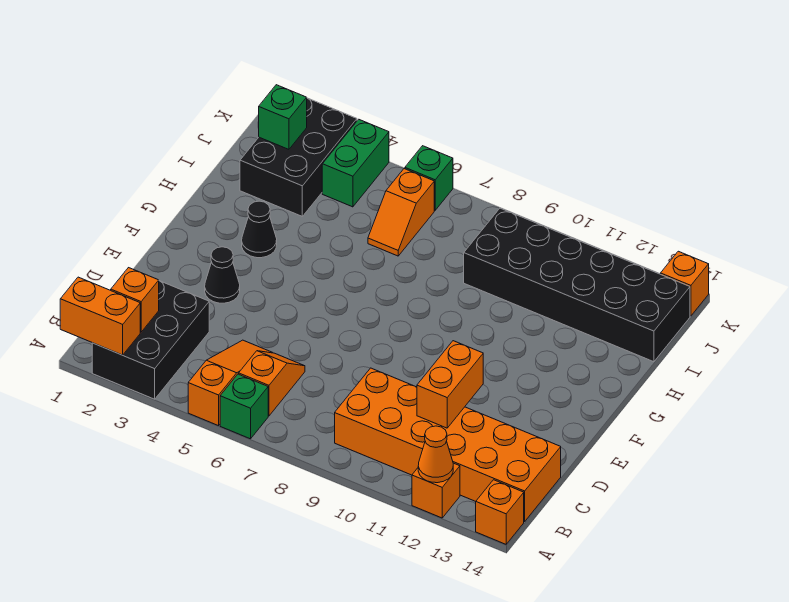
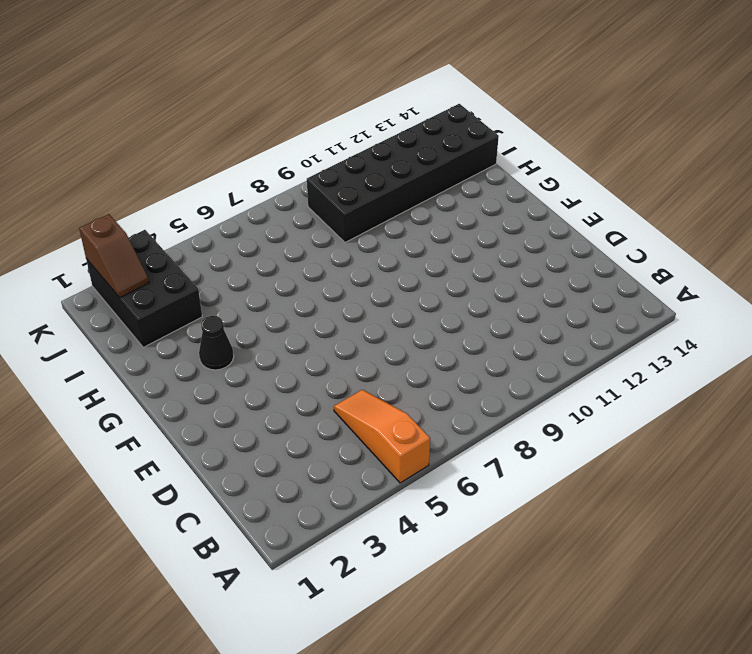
brown slope J2:K2 level 2 top K -> green brick J2 level 2
none -> black brick A2:C3 level 1
none -> green brick A6 level 1
none -> orange brick A12 level 1

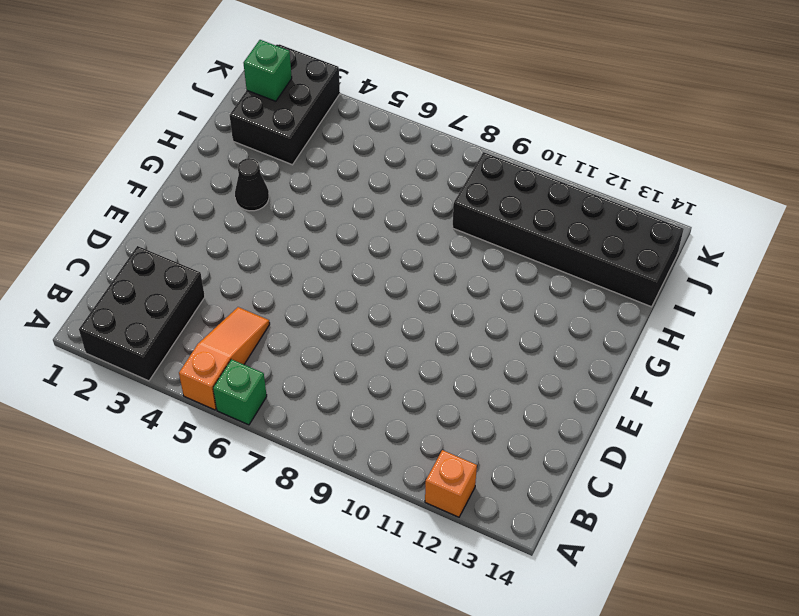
none -> orange brick A14 level 1
none -> orange slope B6:C6 level 1 top B
none -> orange brick B9:C14 level 1

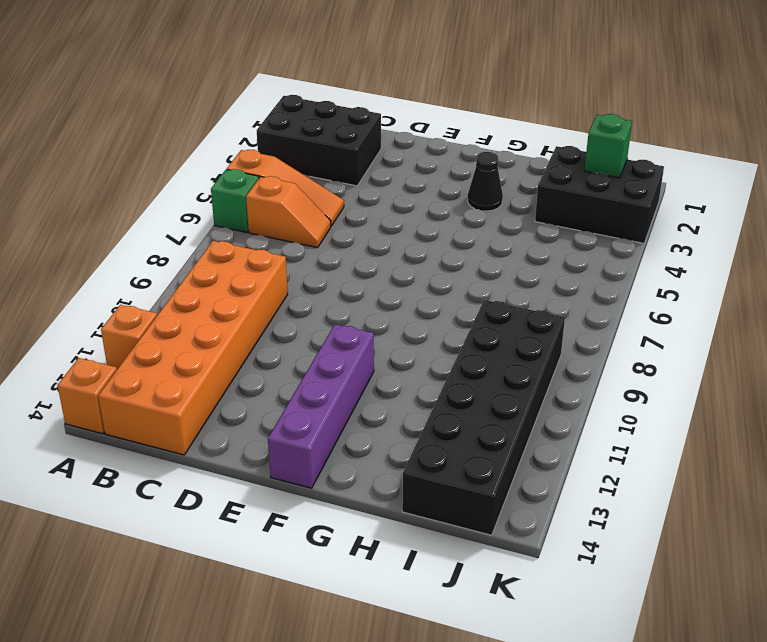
purple brick F11:F14 level 1 -> none
none -> black cone E3 level 1
none -> orange slope I6:J6 level 1 top J
none -> green brick J4:K4 level 1

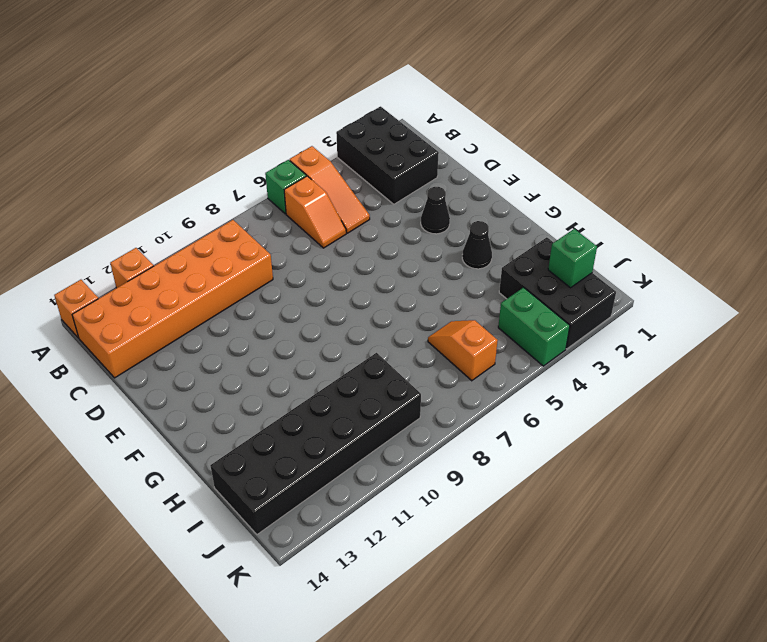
none -> green brick K6 level 1
none -> orange brick K14 level 1
none -> orange brick A1:A2 level 2

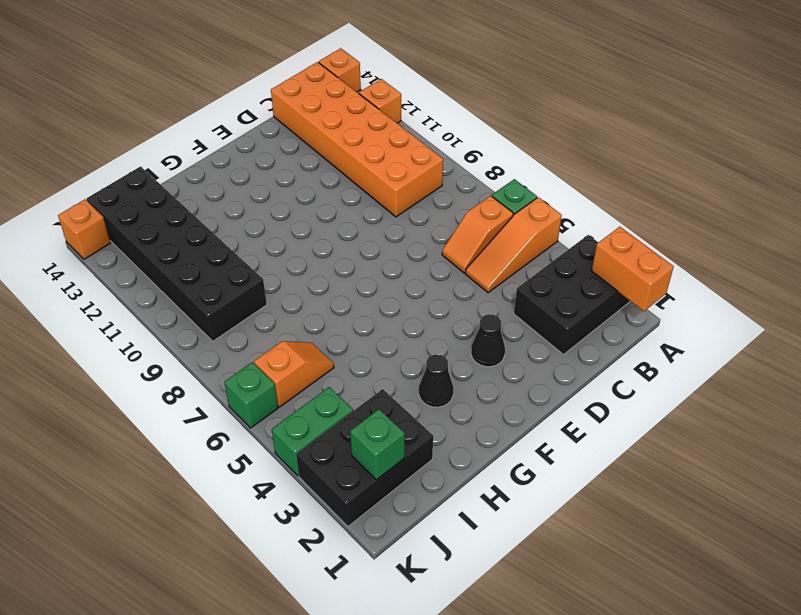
none -> orange cone A12 level 2
none -> orange brick B2 level 2
none -> orange brick C11:D11 level 2

